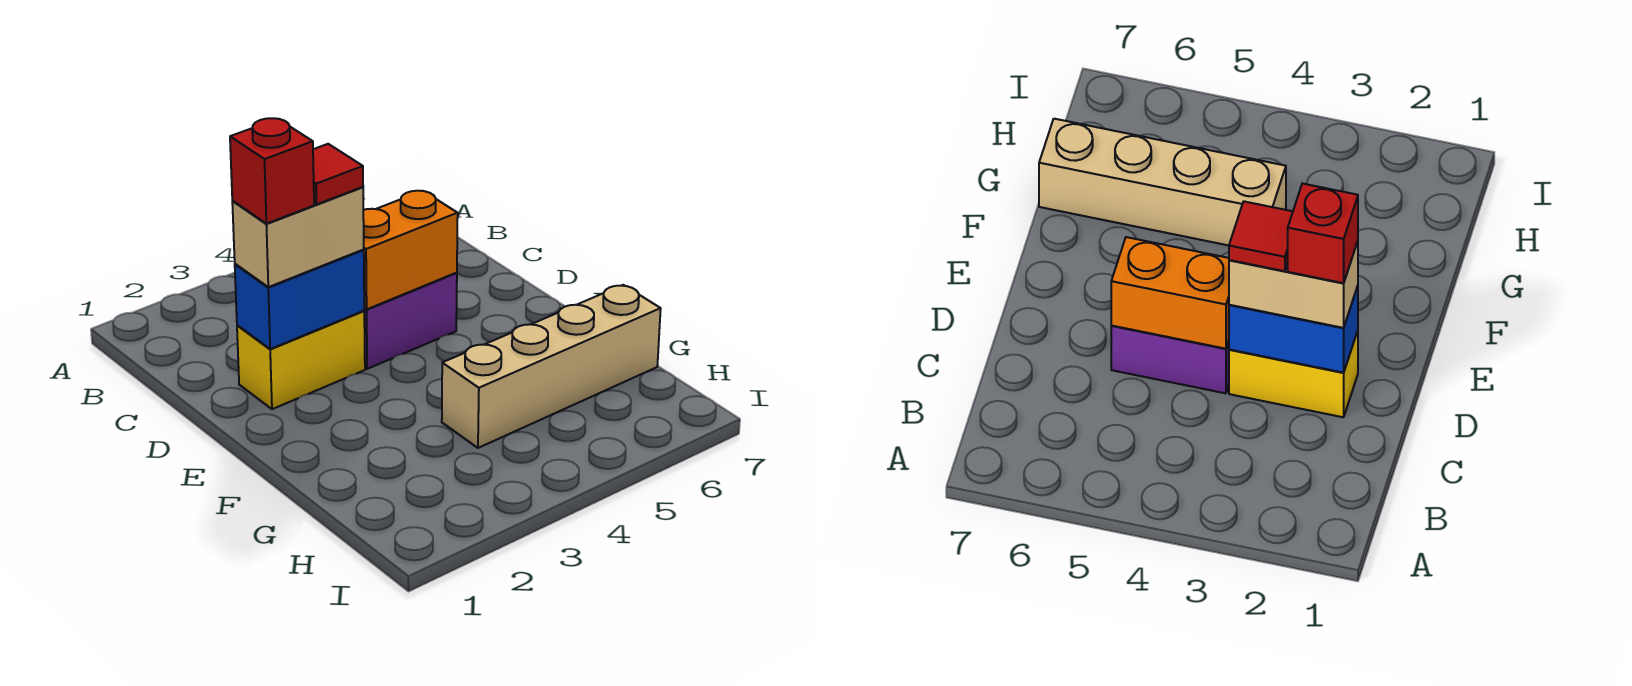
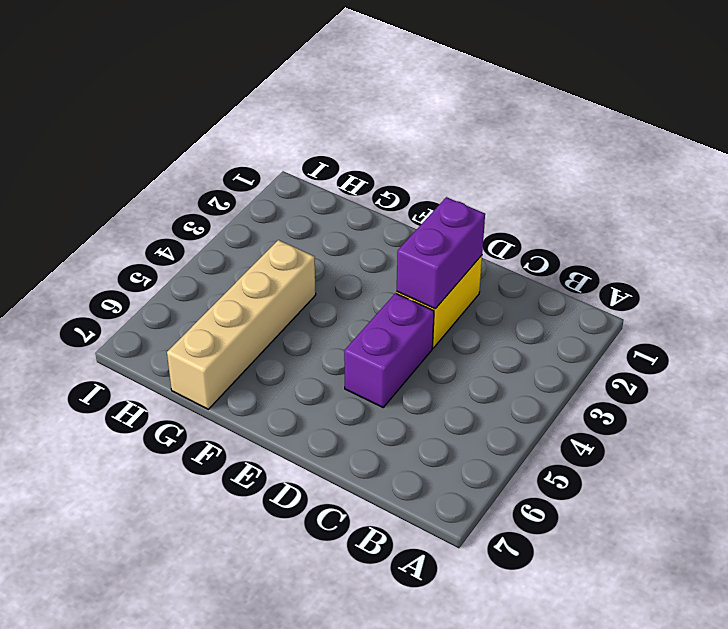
purple brick D2:D3 level 2 -> blue brick D2:D3 level 2
none -> orange brick D4:D5 level 2
none -> tan brick D2:D3 level 3

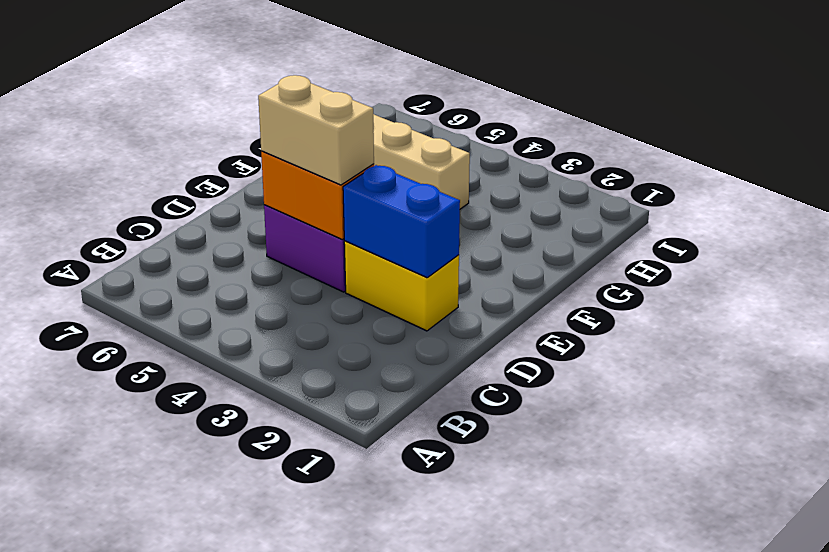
tan brick D4:D5 level 3 -> tan brick D2:D3 level 3
none -> red brick D2 level 4
none -> red tile D3 level 4

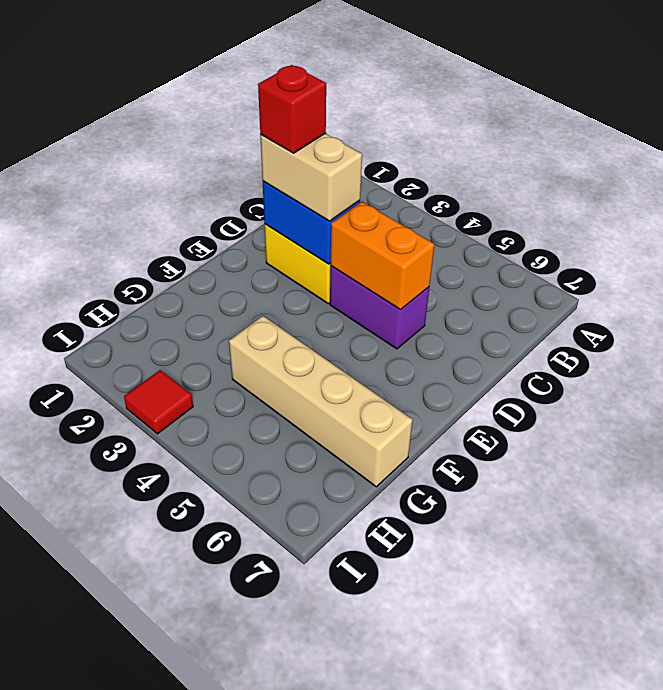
red tile I3 level 1 -> red tile D3 level 4

